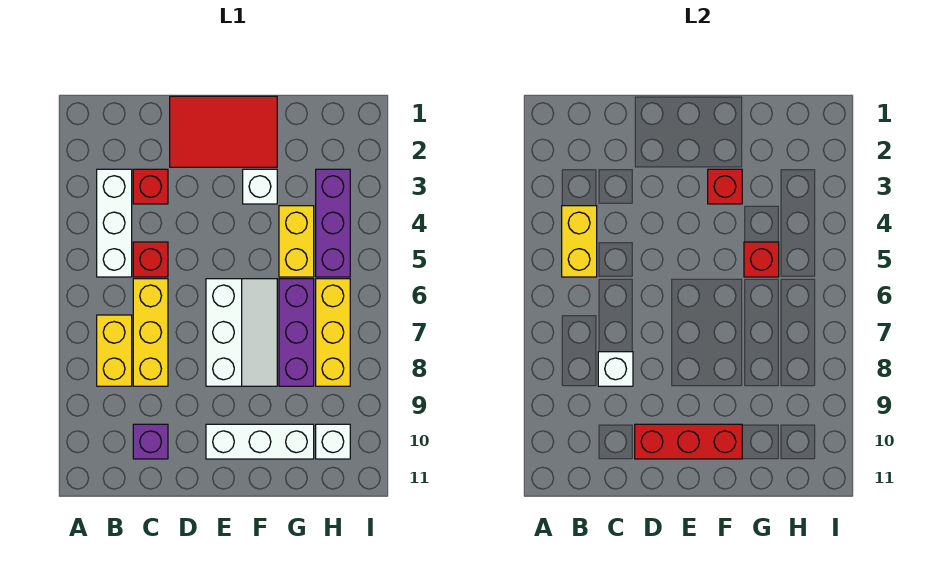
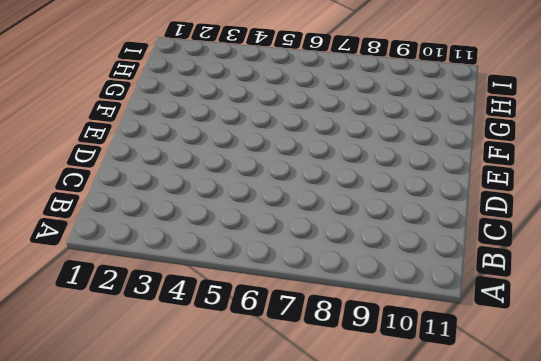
none -> white brick B3:B5 level 1
none -> yellow brick B7:B8 level 1
none -> red brick C3 level 1

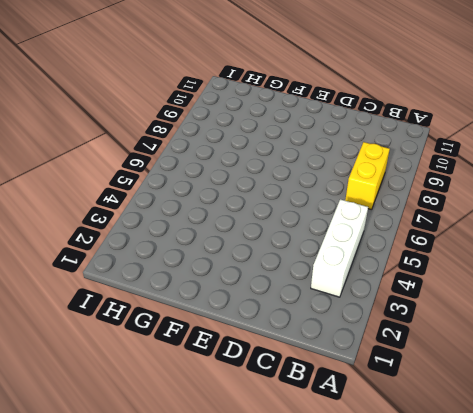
none -> red brick C3 level 1
none -> red brick C5 level 1
none -> yellow brick C6:C8 level 1

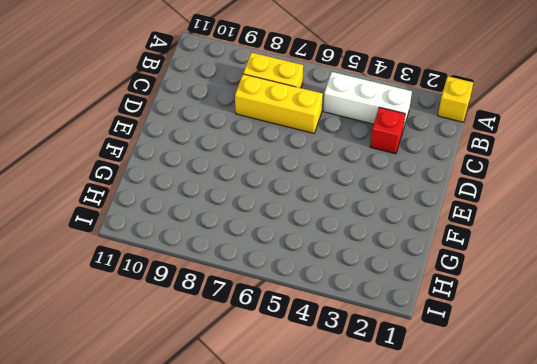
yellow brick A1 level 1 -> none
none -> red brick C5 level 1
none -> purple brick C10 level 1
none -> red tile D1:F2 level 1

